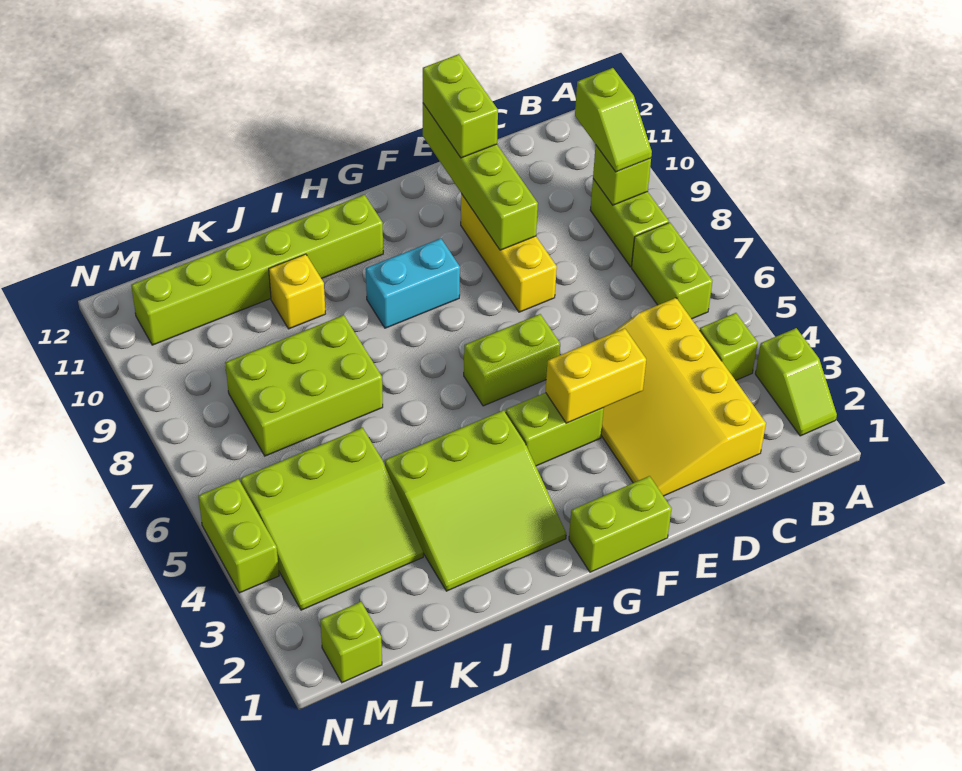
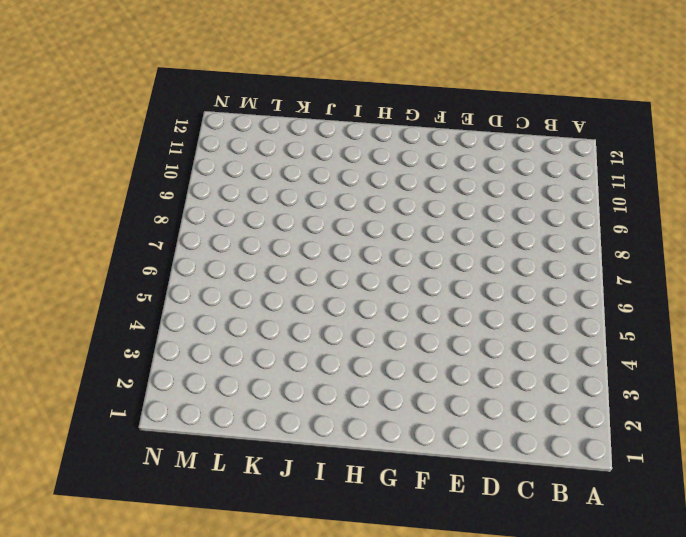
none -> lime slope A2:A3 level 1 top 3
none -> lime brick B4 level 1
none -> lime brick B6:B7 level 1

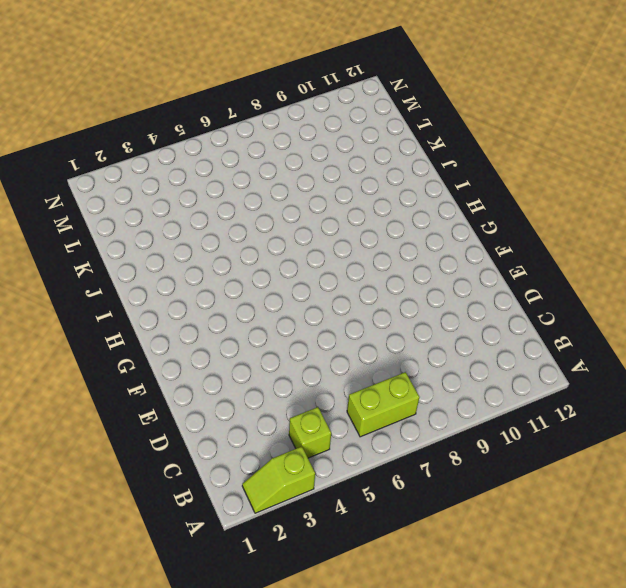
none -> lime brick B8:B9 level 1
none -> yellow slope C2:E5 level 1 top C
none -> yellow brick E8:E10 level 1

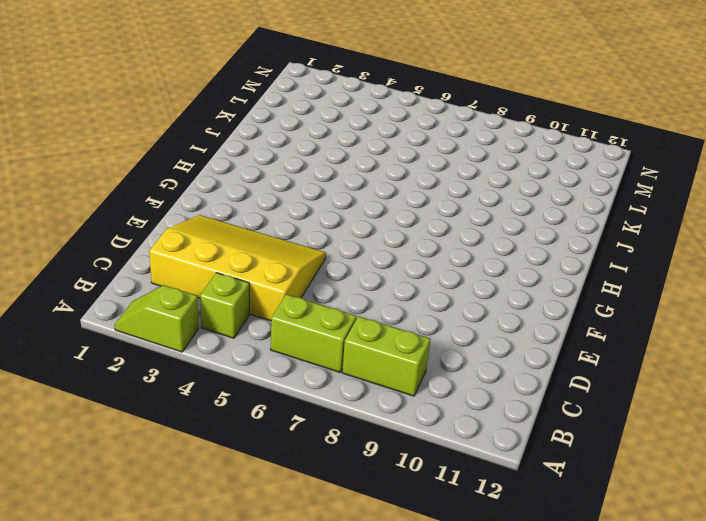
none -> yellow brick E8:E10 level 1
none -> lime brick F1:G1 level 1
none -> lime brick F4:G4 level 1

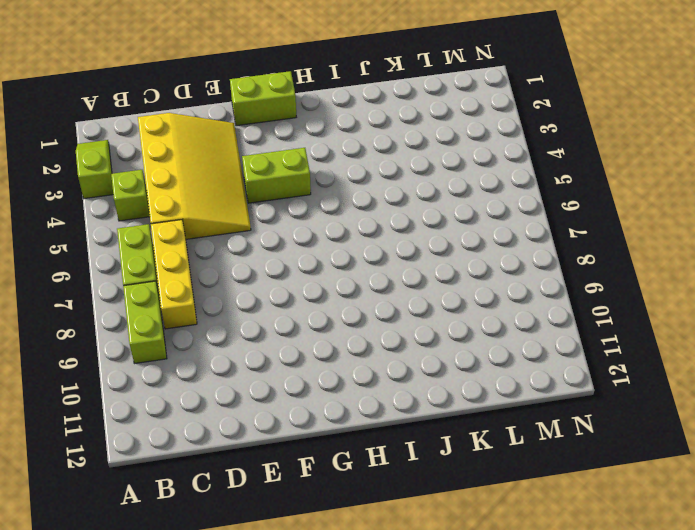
yellow brick C6:C8 level 1 -> yellow brick E8:E10 level 1
none -> lime brick F6:G6 level 1
none -> cyan brick G9:H9 level 1
none -> lime slope H2:J4 level 1 top 4

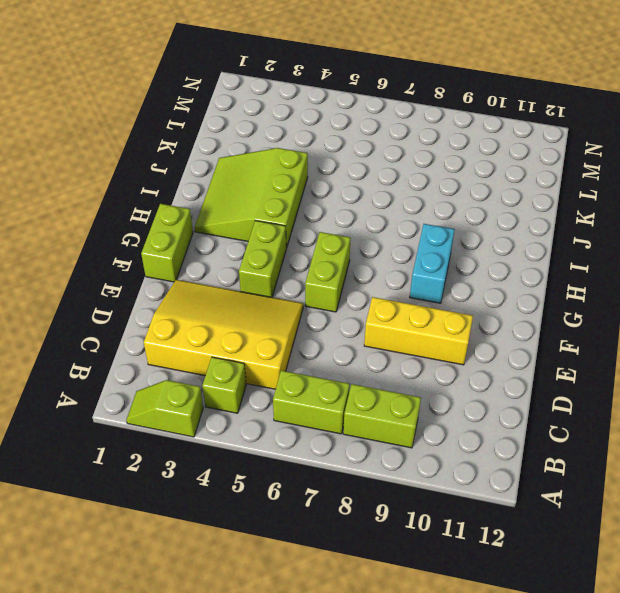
none -> lime brick H11:M11 level 1
none -> lime brick J7:L8 level 1
none -> yellow brick J10 level 1

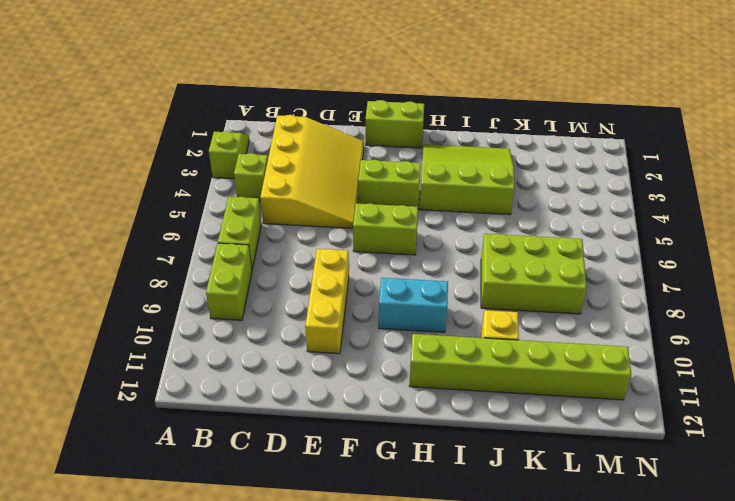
none -> lime slope K3:M5 level 1 top 5
none -> lime brick M1 level 1
none -> lime brick N4:N5 level 1

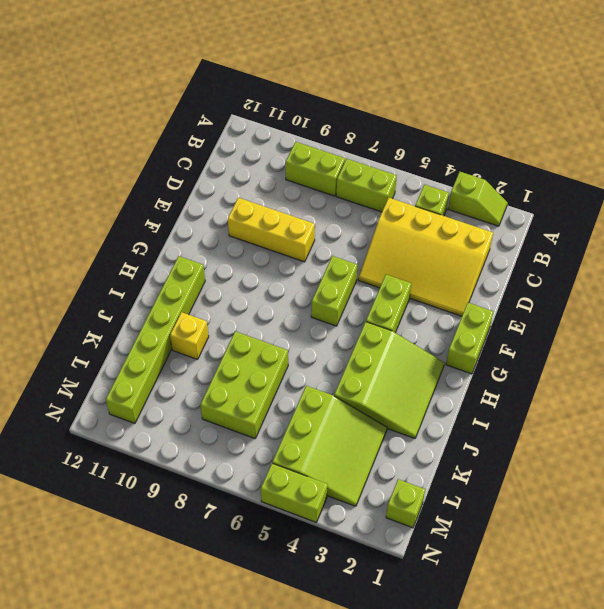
none -> cyan brick G9:H9 level 1
none -> lime brick B9 level 2
none -> yellow brick E4:F4 level 2

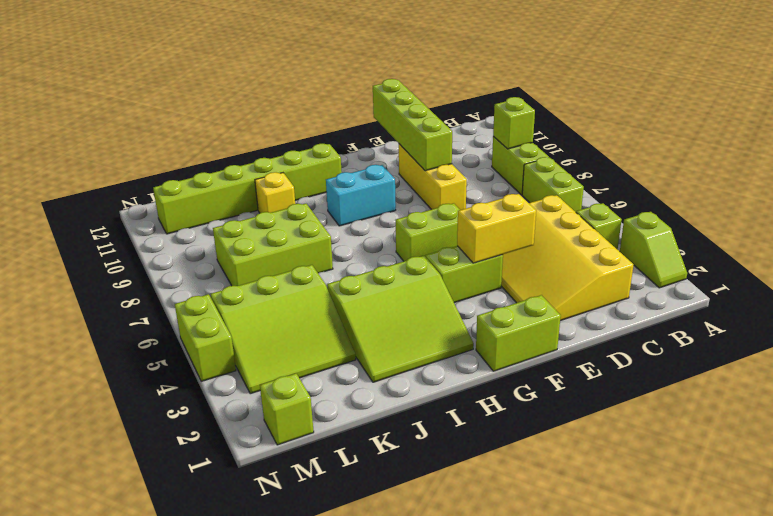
none -> lime slope B9:B10 level 3 top 10
none -> lime brick E11:E12 level 3

